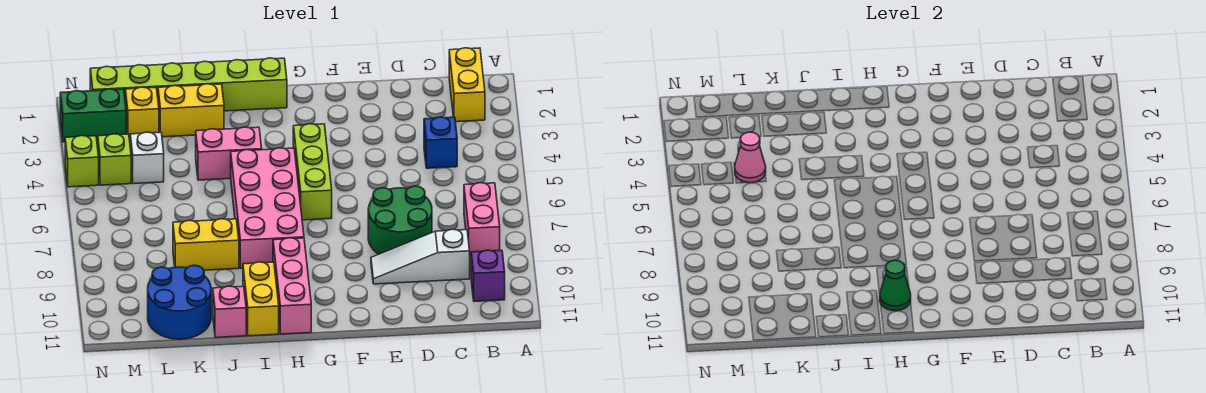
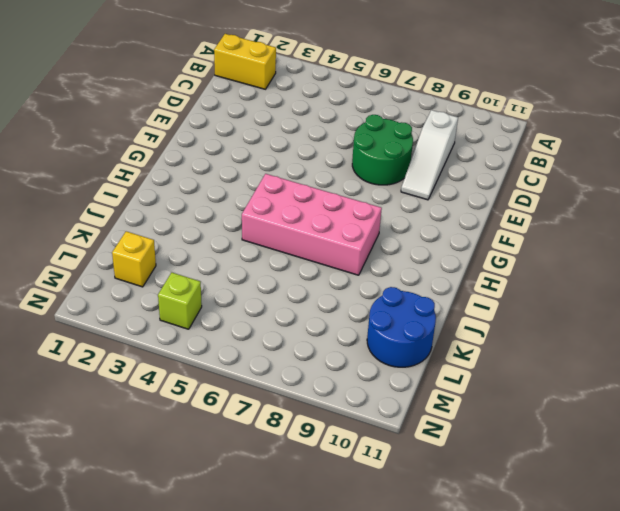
none -> pink brick B7:B8 level 1
none -> purple brick B10 level 1
none -> blue brick C4 level 1

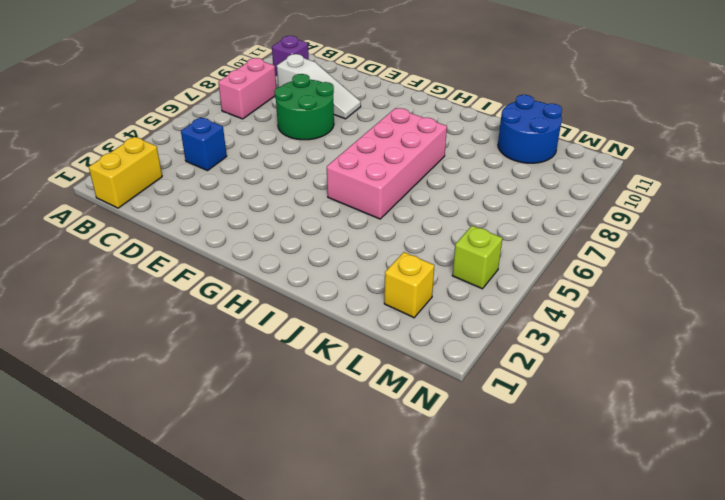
none -> lime brick G4:G6 level 1
none -> lime brick H1:M1 level 1
none -> pink brick H9:H11 level 1

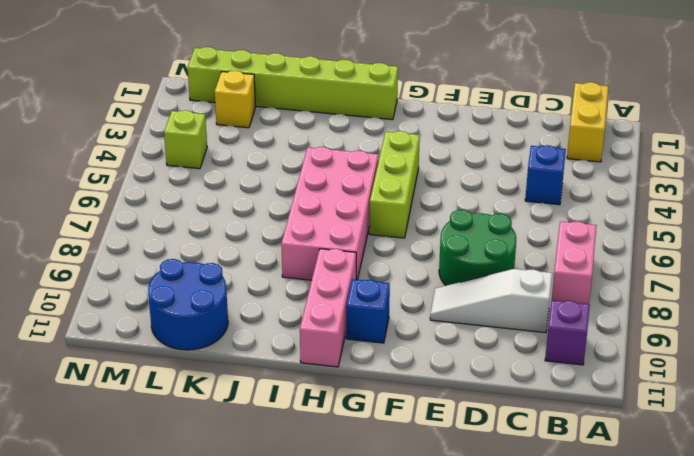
blue brick G10 level 1 -> none
none -> pink brick I4:J4 level 1
none -> yellow brick I10:I11 level 1
none -> yellow brick J2:K2 level 1

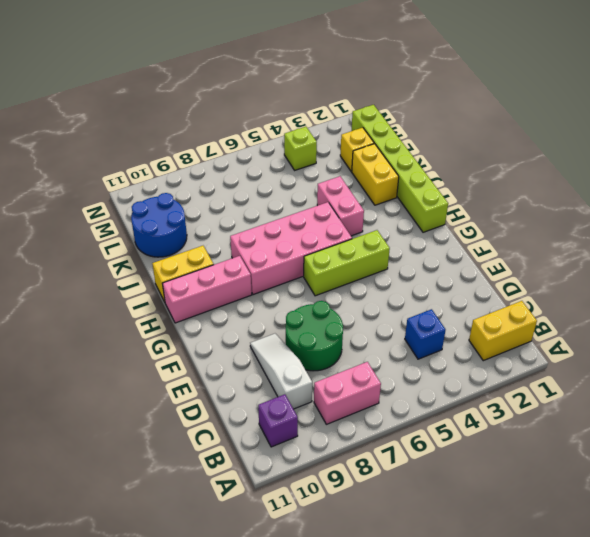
none -> yellow brick J8:K8 level 1
none -> pink brick J11 level 1
none -> white brick L4 level 1

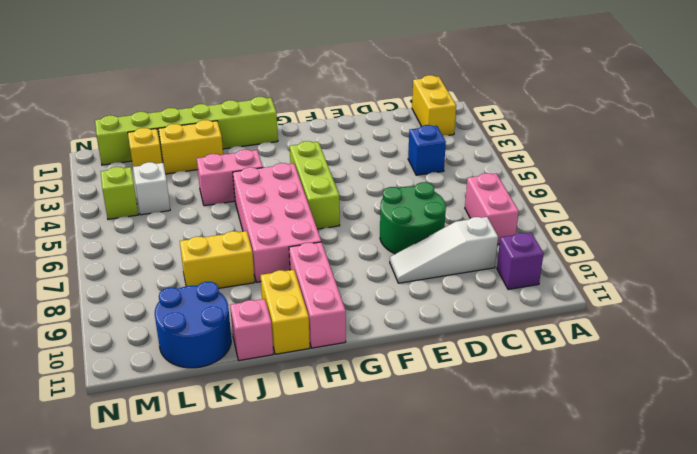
none -> green brick M2:N2 level 1
none -> lime brick N4 level 1
none -> green cone H10 level 2

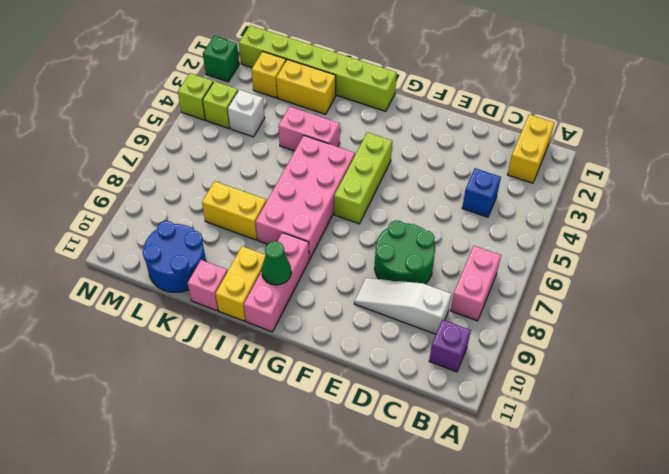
green brick N2 level 1 -> green brick M2:N2 level 1
none -> pink cone L4 level 2

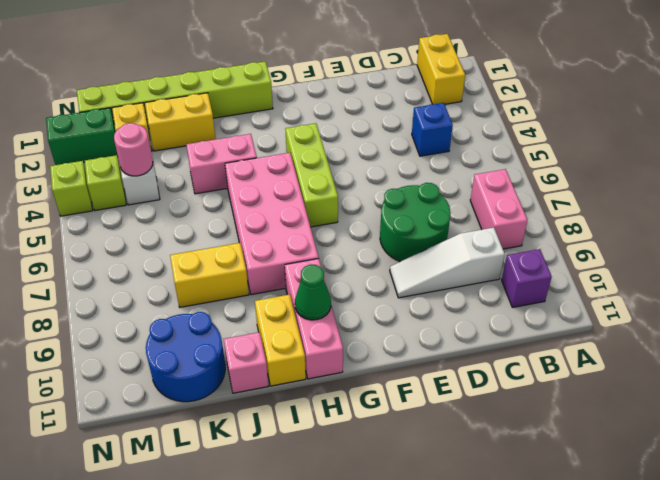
pink round brick L4 level 2 -> pink cone L4 level 2

